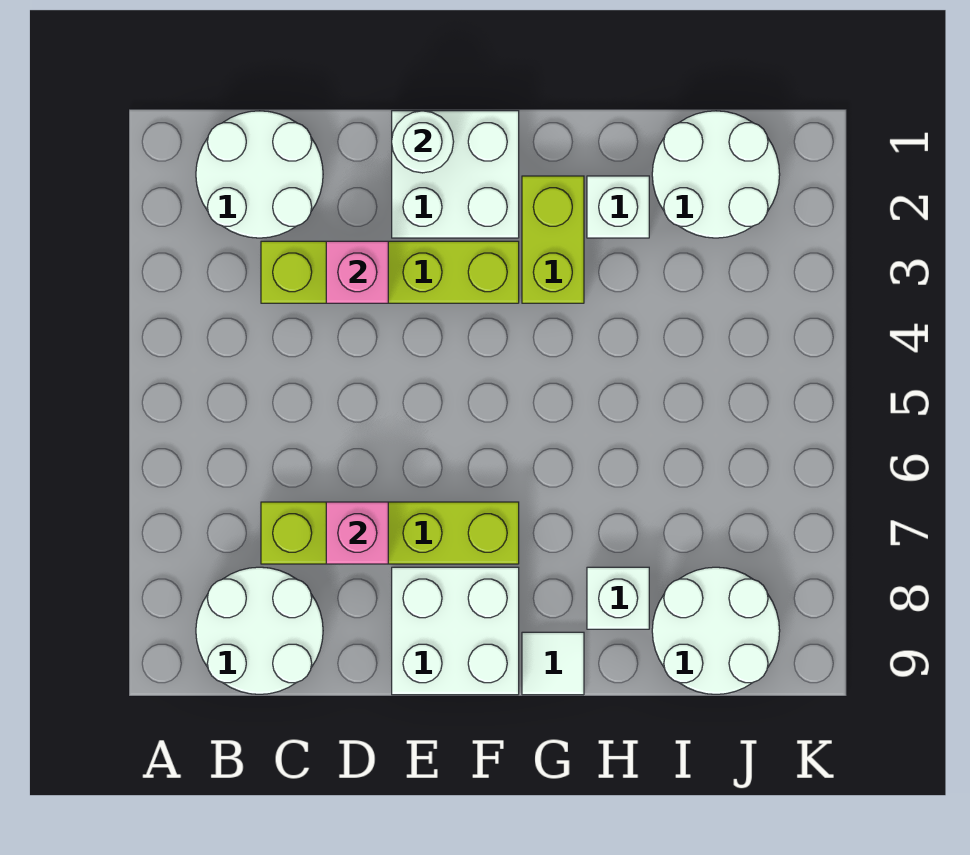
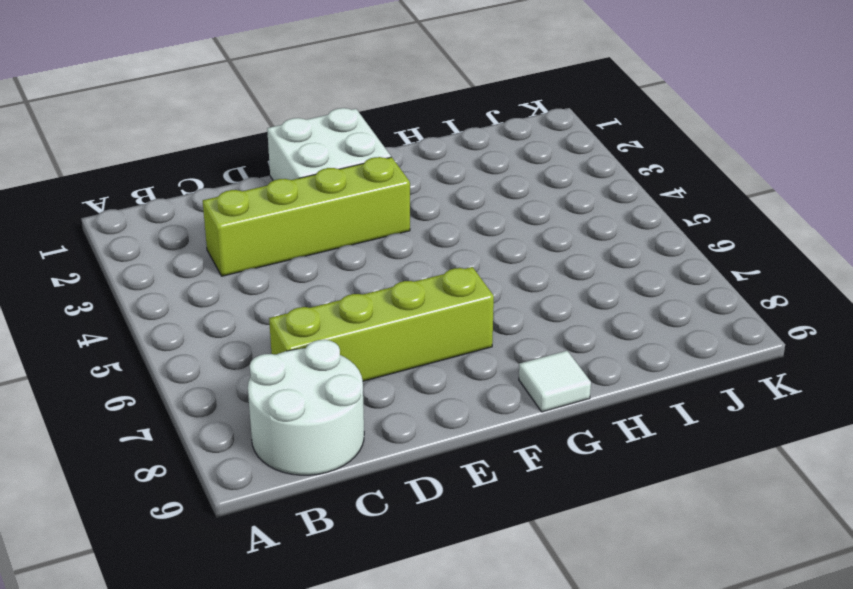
none -> white round brick B1:C2 level 1
none -> white brick E8:F9 level 1
none -> lime brick G2:G3 level 1

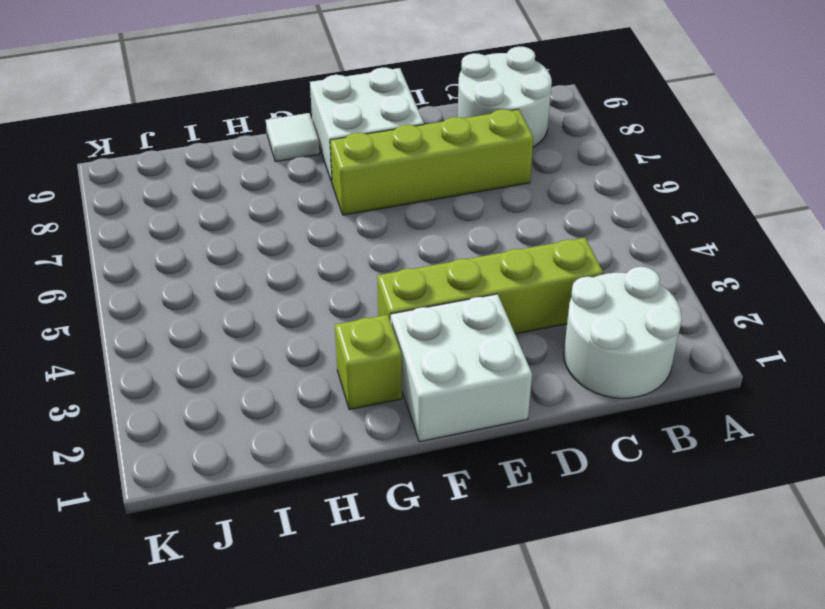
lime brick G2 level 1 -> lime brick G2:G3 level 1
none -> white brick H2 level 1
none -> white brick H8 level 1
none -> white round brick I1:J2 level 1

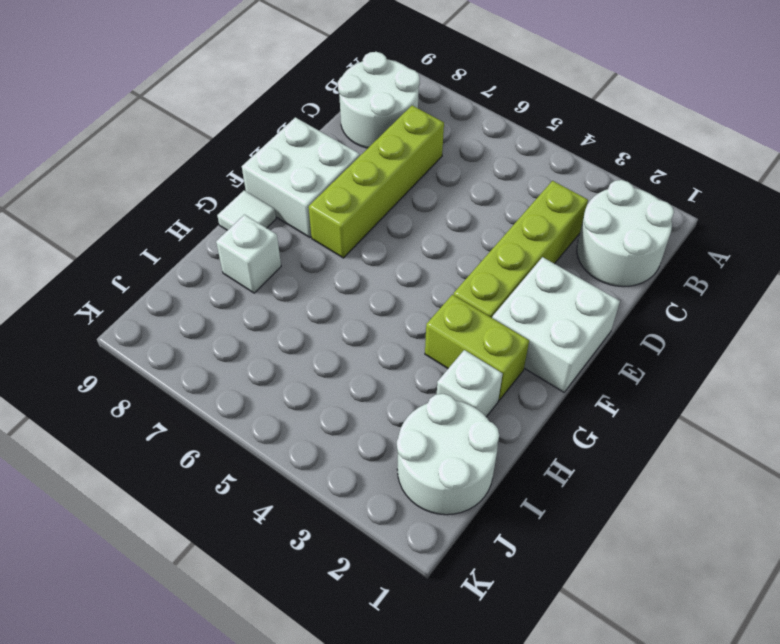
none -> white round brick I8:J9 level 1
none -> pink brick D3 level 2
none -> pink brick D7 level 2

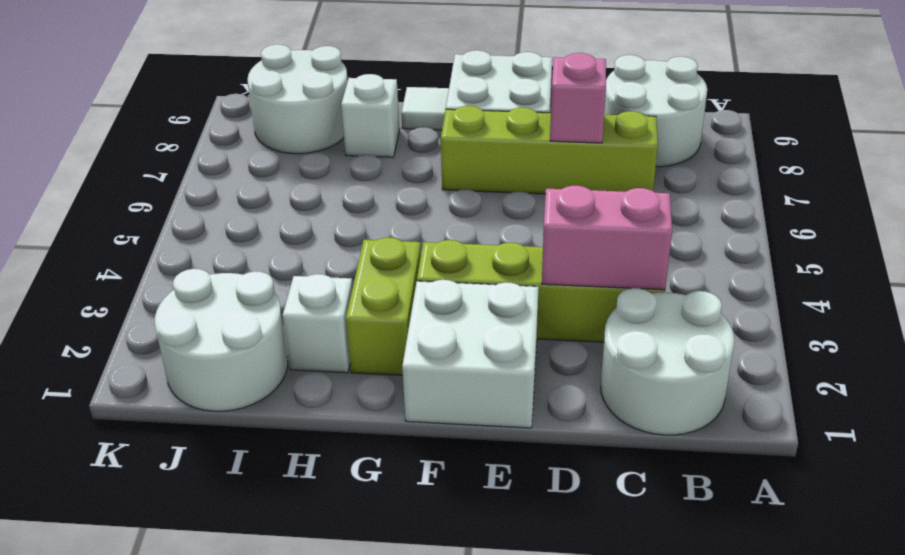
pink brick C3:D3 level 2 -> pink brick D3 level 2
none -> white round brick E1 level 2

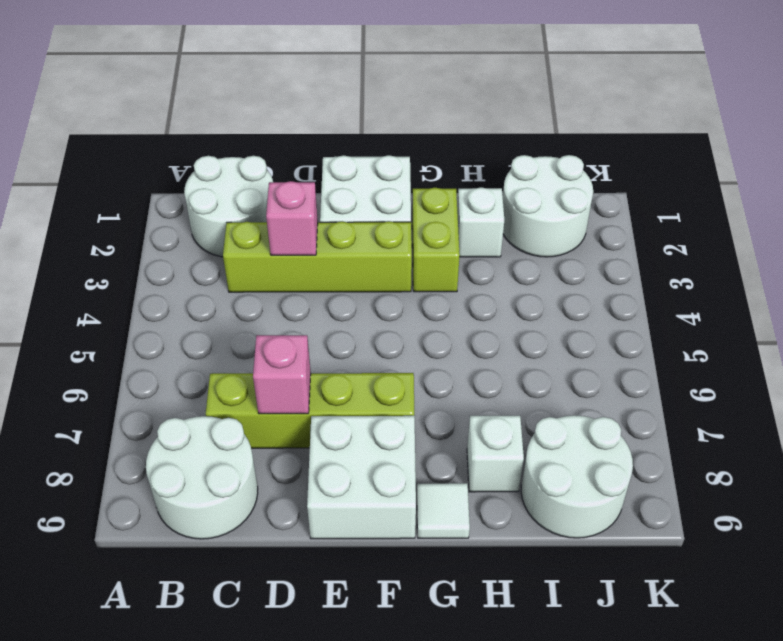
none -> white round brick E1 level 2

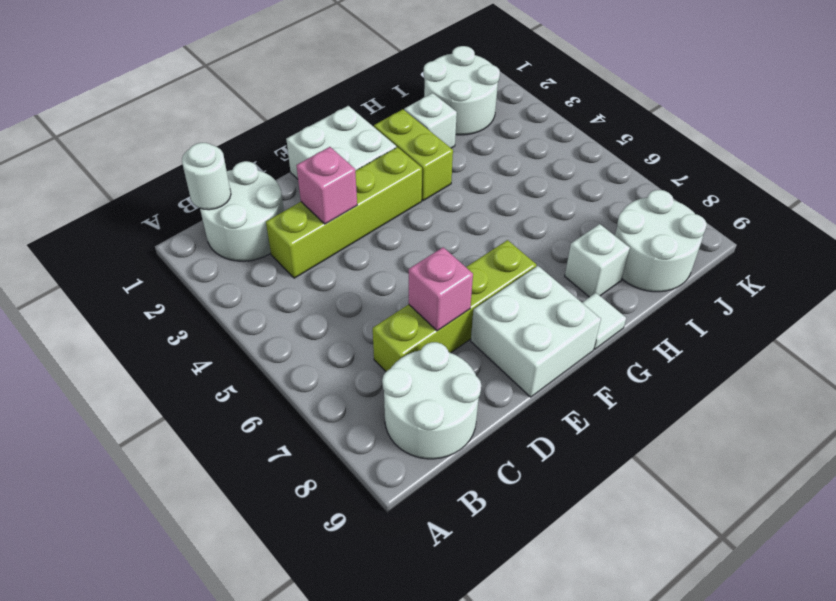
white round brick B1 level 2 -> white round brick E1 level 2

